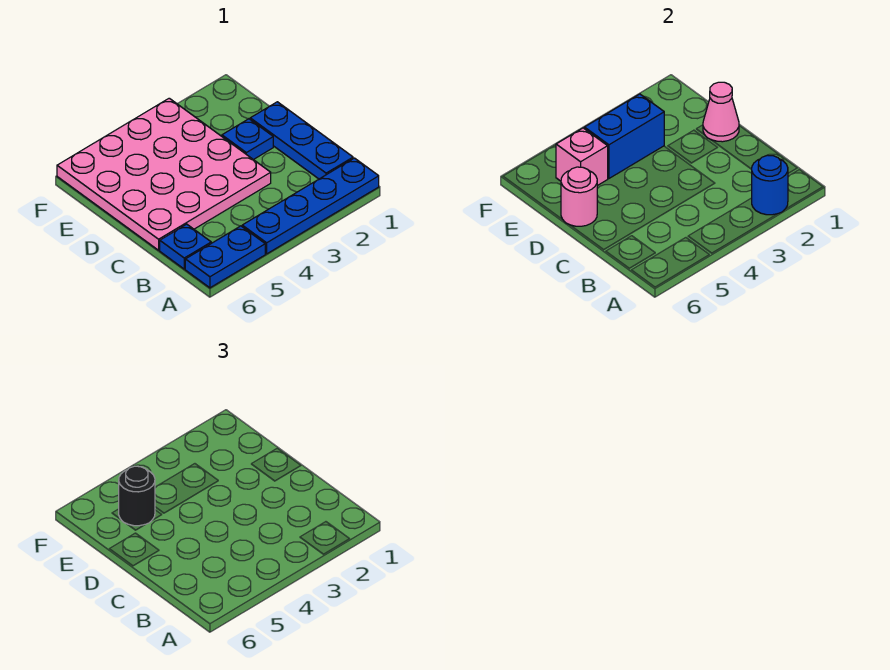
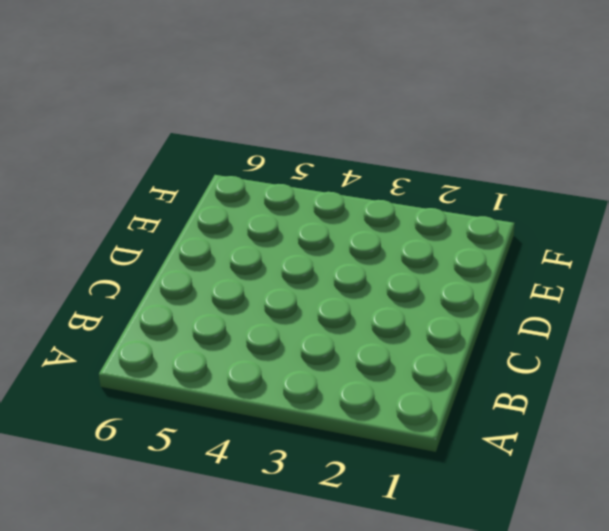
none -> blue plate A1:A4 level 1
none -> blue plate A5:A6 level 1
none -> blue plate B1:D1 level 1

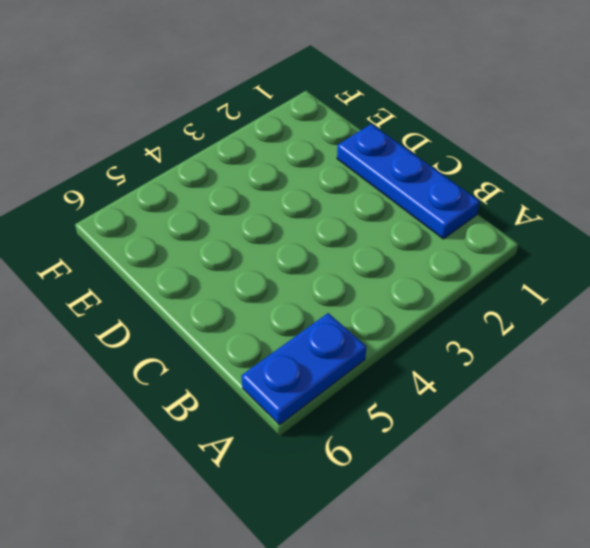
none -> blue plate A1:A4 level 1
none -> blue plate B6 level 1
none -> pink plate C3:F6 level 1

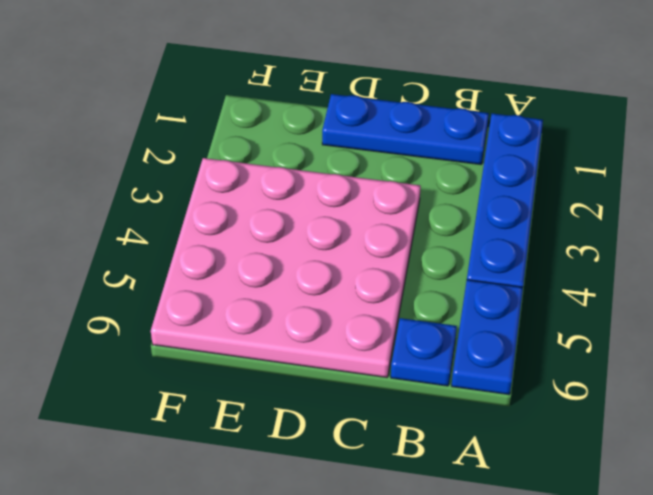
none -> blue plate D2 level 1
none -> blue round brick A2 level 2
none -> pink cone D1 level 2

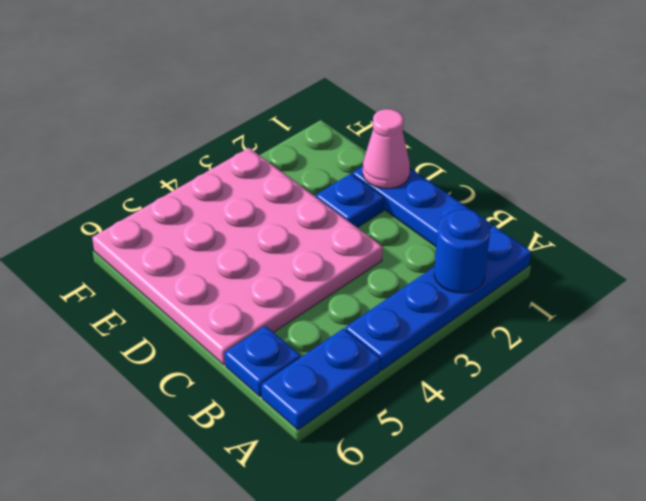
none -> pink round brick D6 level 2
none -> blue brick E3:E4 level 2
none -> pink brick E5 level 2

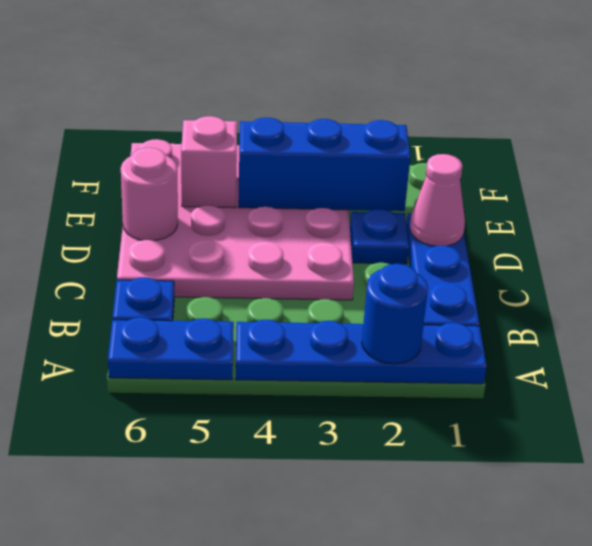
blue brick E2:E4 level 2 -> blue brick E3:E4 level 2
none -> black round brick E5 level 3

